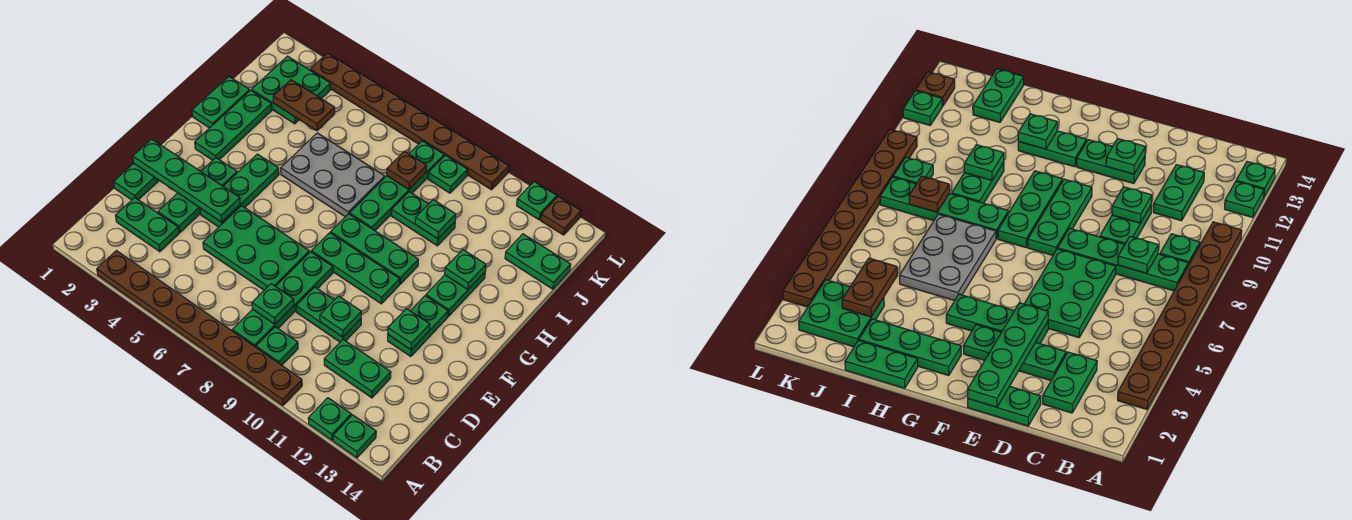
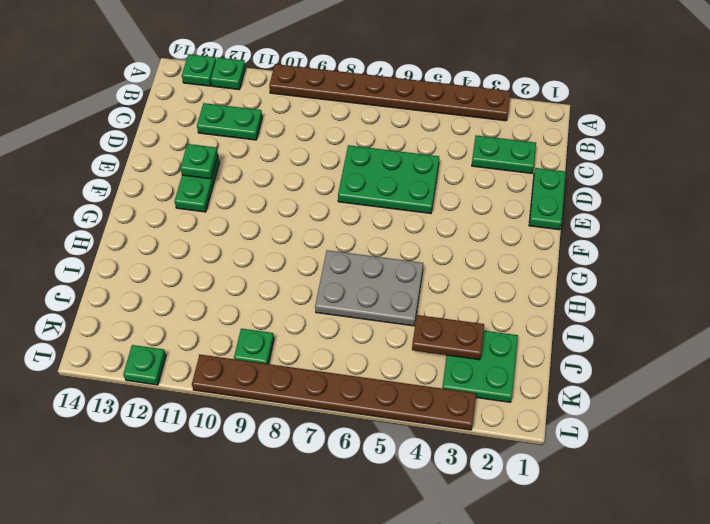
none -> green plate B8:E8 level 1
none -> green plate B9 level 1
none -> green plate D3:F3 level 1
none -> green plate D9:D10 level 1

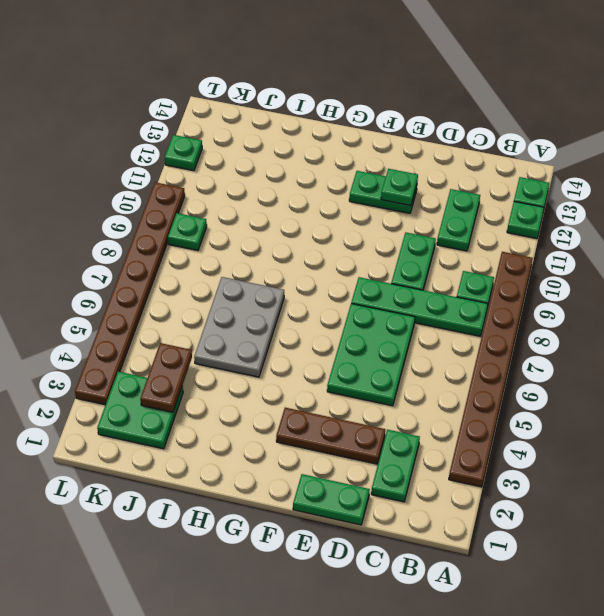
brown plate D3:F3 level 1 -> green plate D3:F3 level 1
none -> green plate E4:G4 level 1
none -> green plate F8:F10 level 1
none -> green plate G2:I2 level 1
none -> green plate G8:G10 level 1

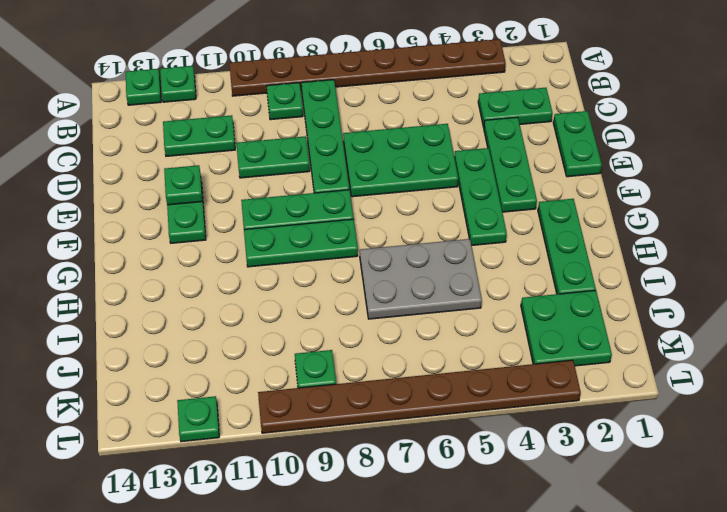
none -> green plate G12:H12 level 1
none -> green plate H1:I1 level 1
none -> green plate H8:K8 level 1
none -> green plate I9:I10 level 1

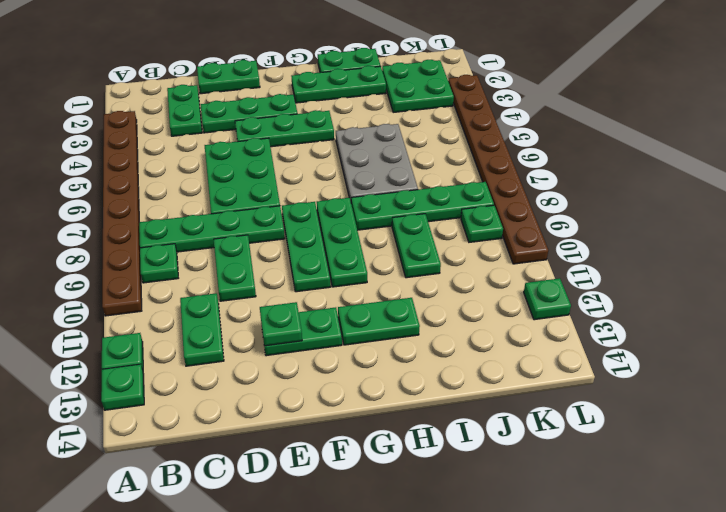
none -> green plate J13:J14 level 1
none -> brown plate L13 level 1
none -> green plate C8 level 2
none -> green plate D10 level 2

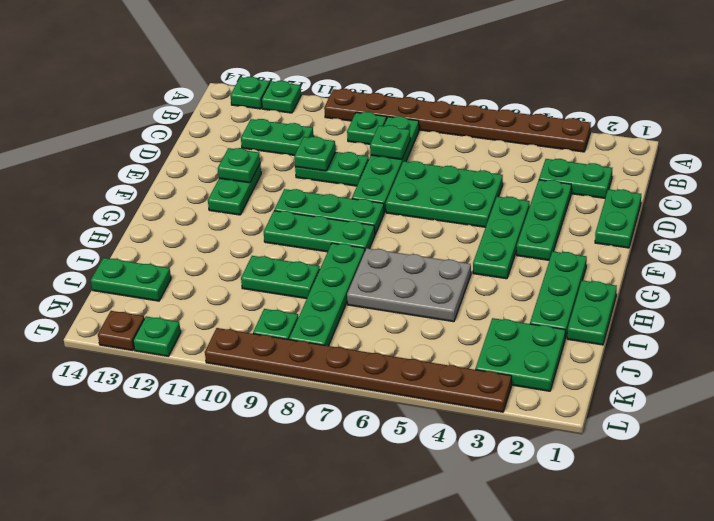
none -> green plate G12:H12 level 1
none -> green plate E1:E4 level 2
none -> green plate H12 level 2
none -> green plate I10 level 2

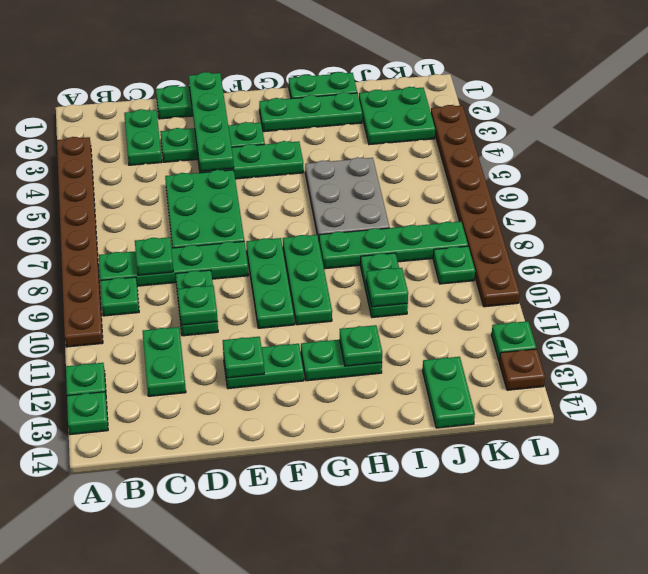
none -> brown plate J3:J4 level 2
none -> brown plate J8 level 2

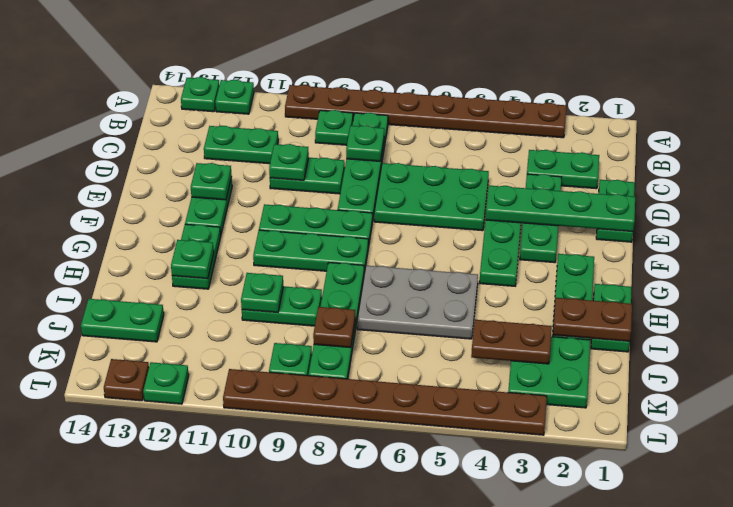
brown plate I1:I2 level 2 -> none

